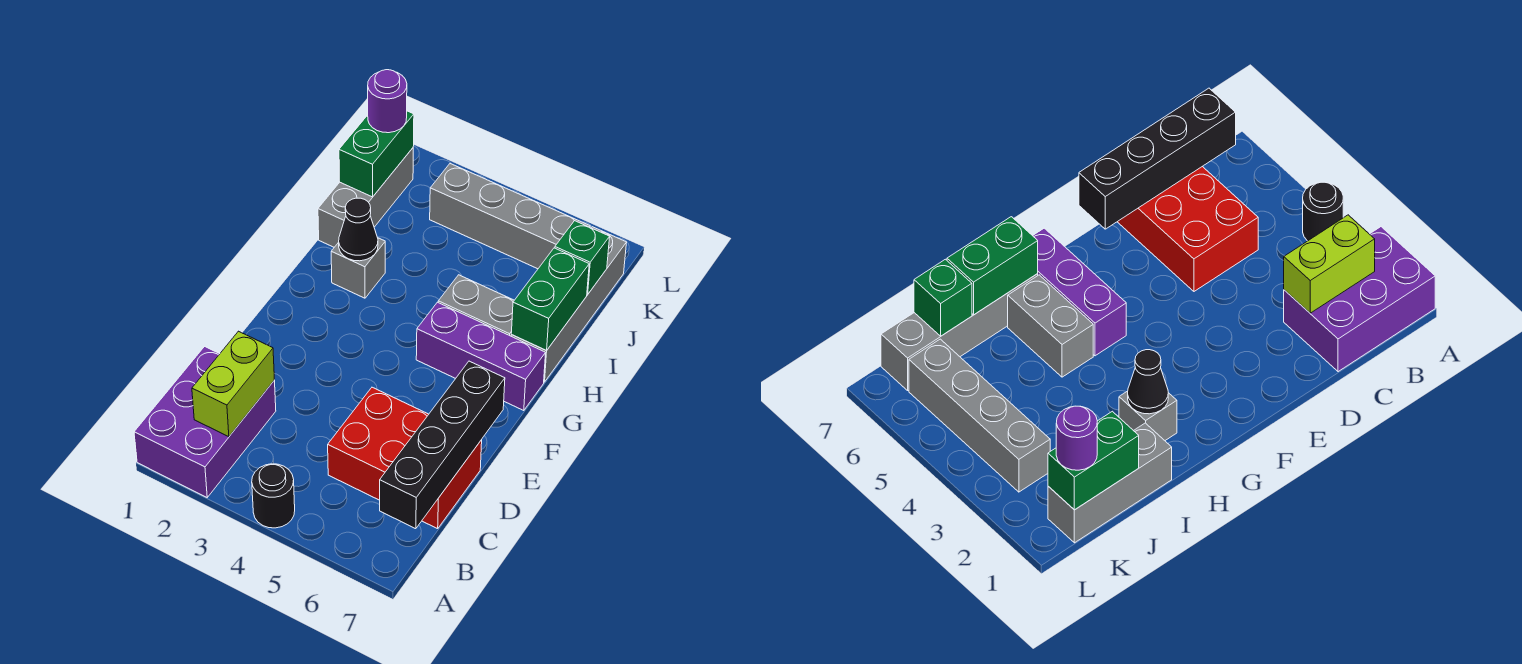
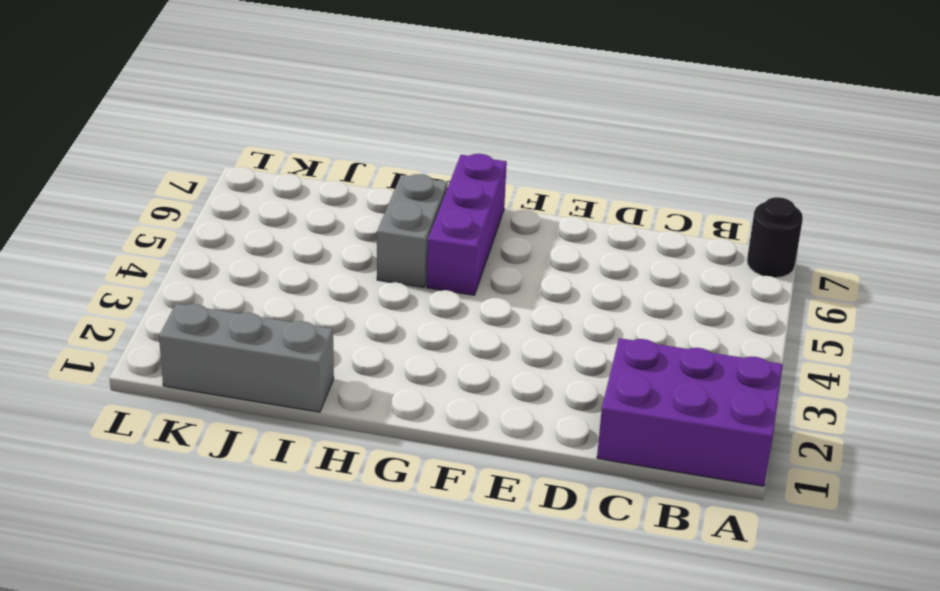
black round brick A7 level 1 -> black round brick A4 level 1
none -> red brick C5:D7 level 1
none -> grey brick H2 level 1
none -> grey brick H7:K7 level 1

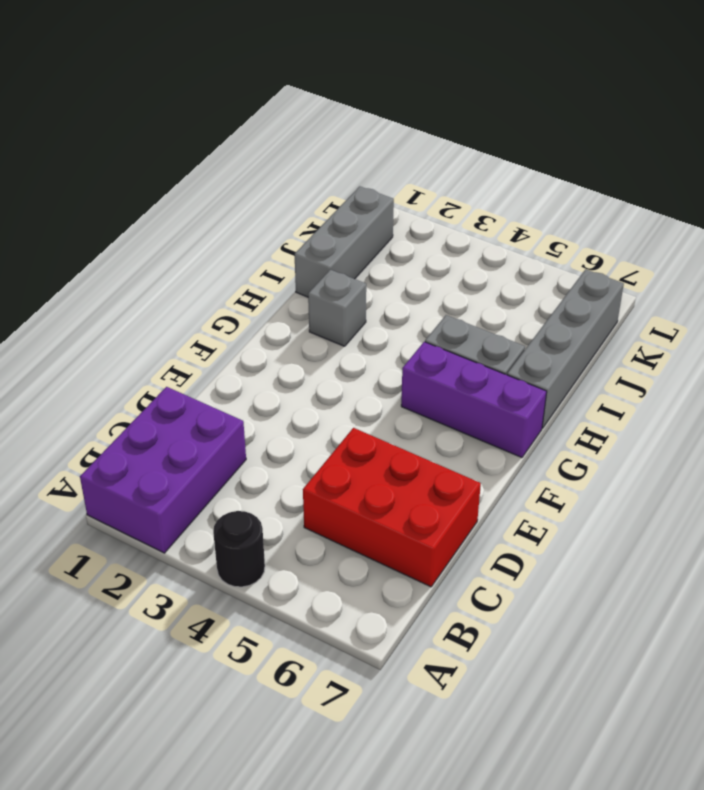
none -> grey brick K3:K6 level 1
none -> lime brick B2:C2 level 2
none -> black brick B7:E7 level 2

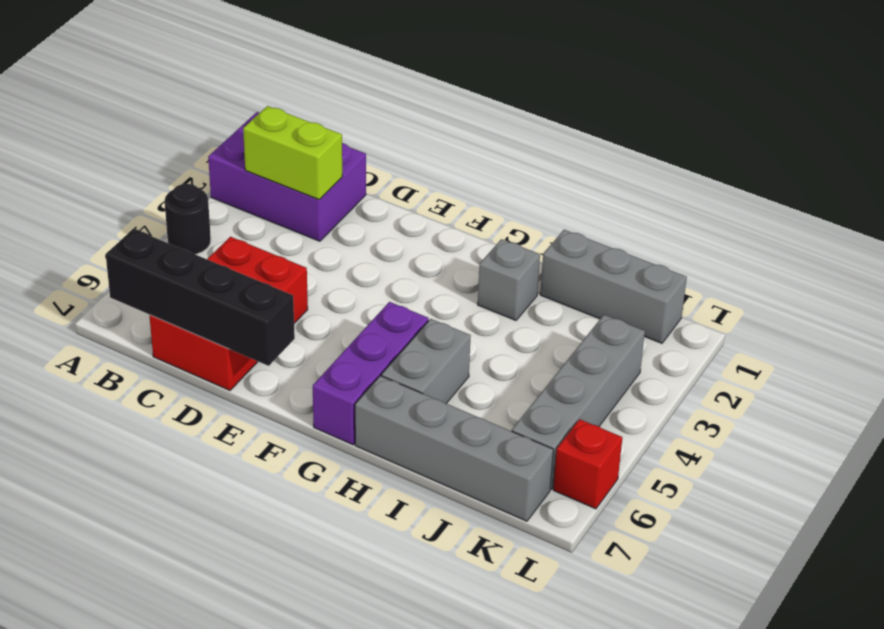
red brick L6 level 1 -> none
none -> black cone H2 level 2
none -> green brick H7:I7 level 2
none -> green brick J1:K1 level 2

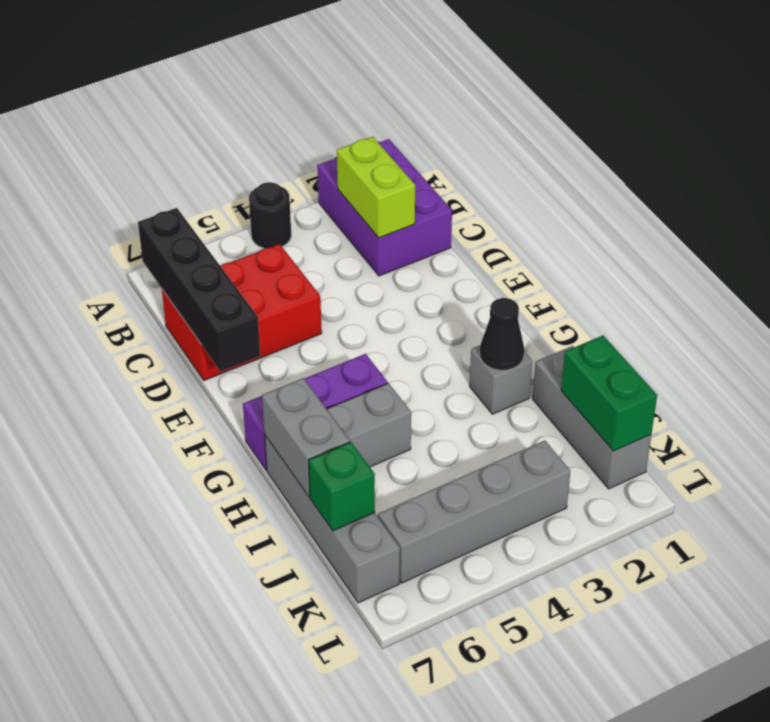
grey brick H7:I7 level 2 -> green brick H7:I7 level 2
none -> purple round brick K1 level 3

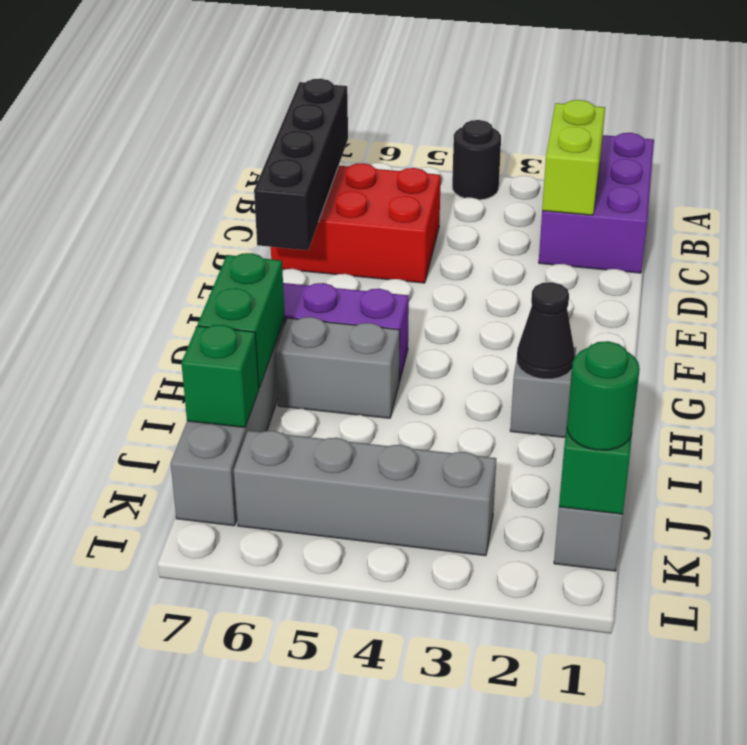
green round brick K1 level 3 -> purple round brick K1 level 3

